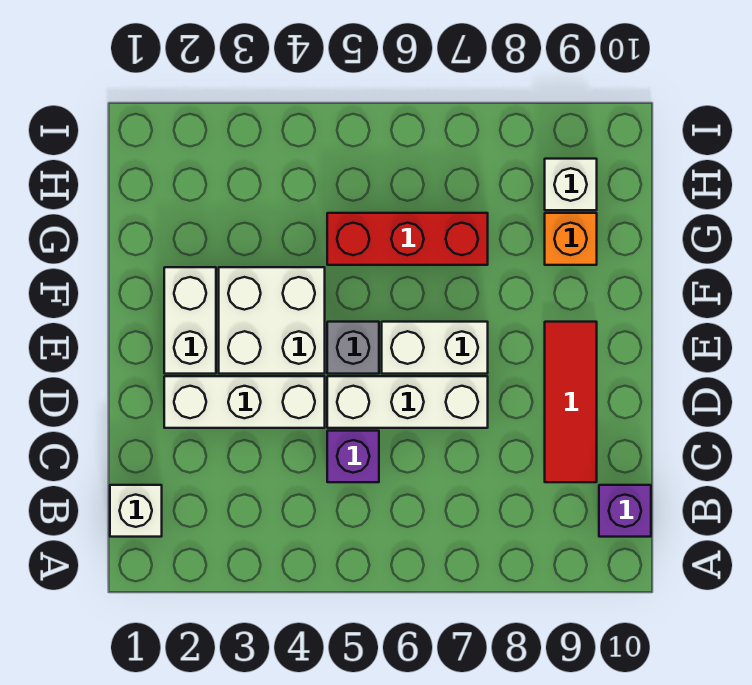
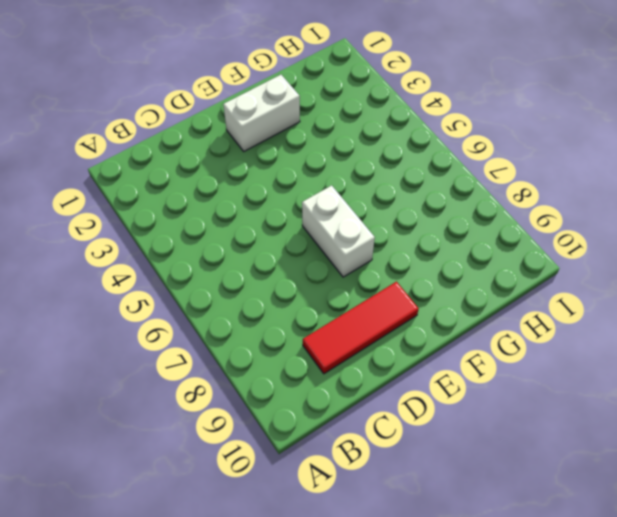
none -> white brick B1 level 1
none -> purple brick B10 level 1
none -> purple brick C5 level 1

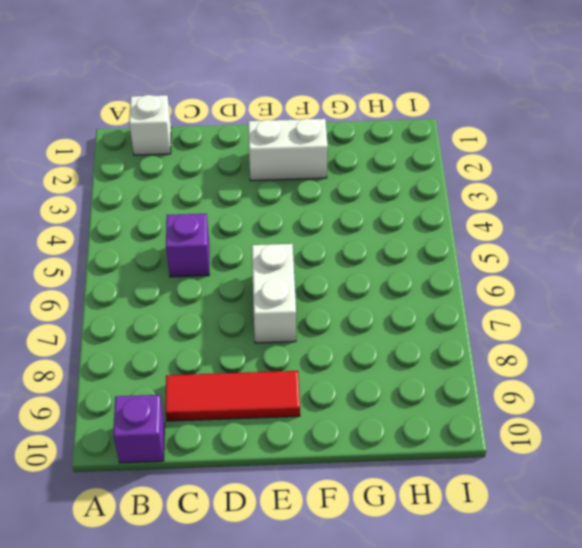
none -> white brick D2:D4 level 1
none -> white brick D5:D7 level 1
none -> white brick E3:F4 level 1

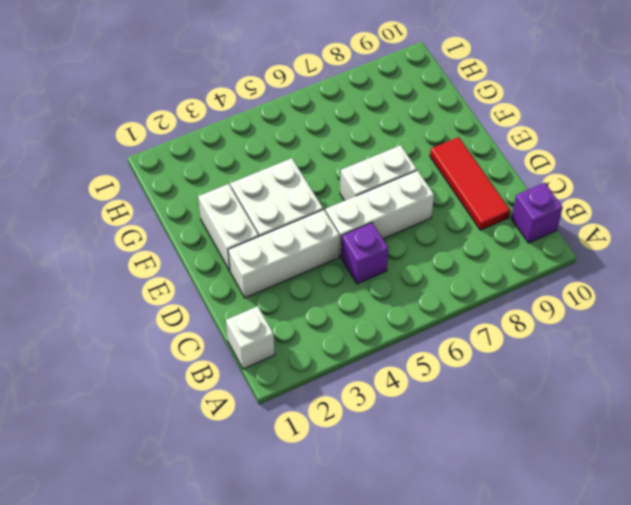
none -> grey brick E5 level 1
none -> red brick G5:G7 level 1
none -> orange brick G9 level 1

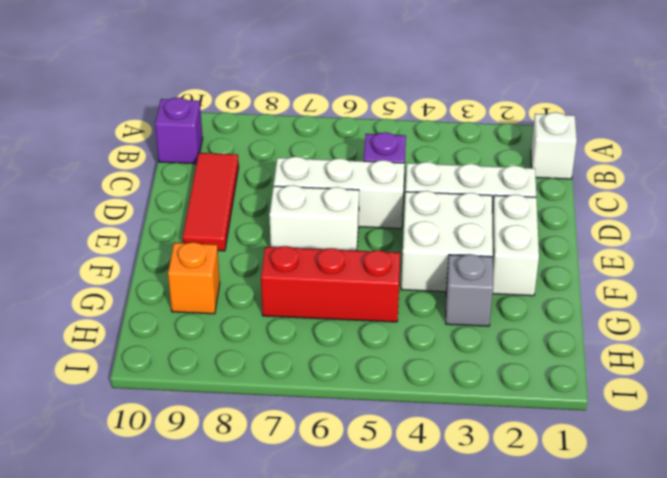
grey brick G3 level 1 -> grey brick E5 level 1
none -> white brick H9 level 1

